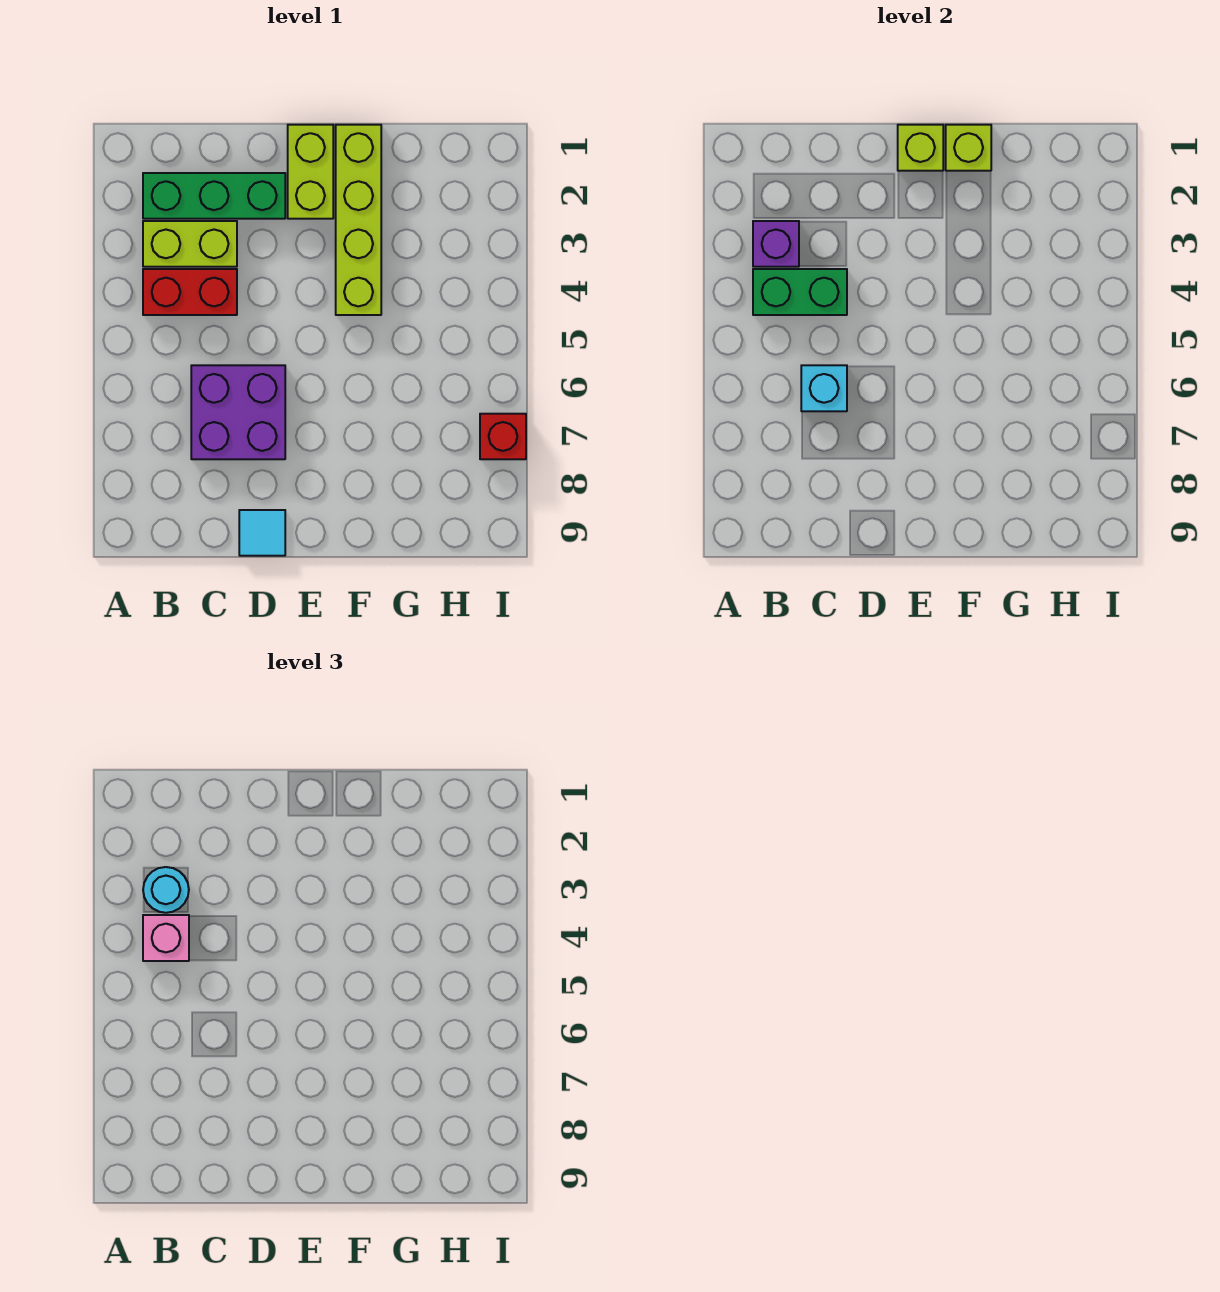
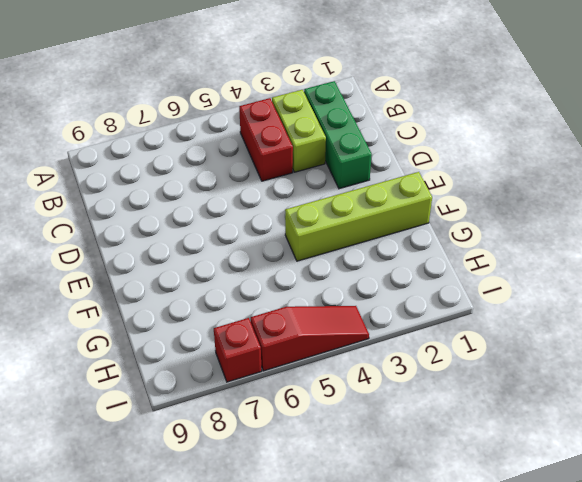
red slope I4:I6 level 1 top 6 -> none
none -> purple brick C6:D7 level 1
none -> cyan tile D9 level 1
none -> lime brick E1:E2 level 1

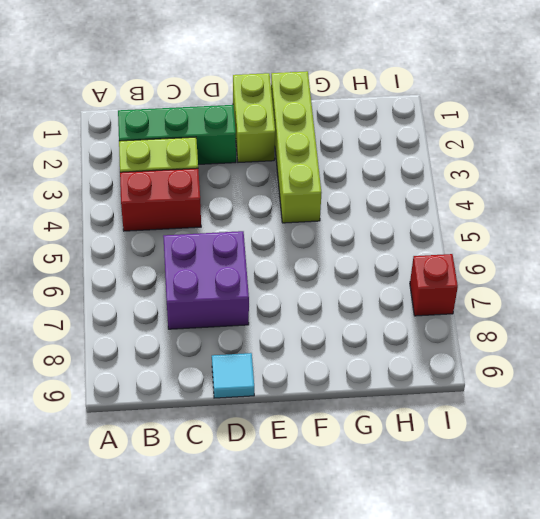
none -> purple brick B3 level 2
none -> green brick B4:C4 level 2
none -> cyan brick C6 level 2

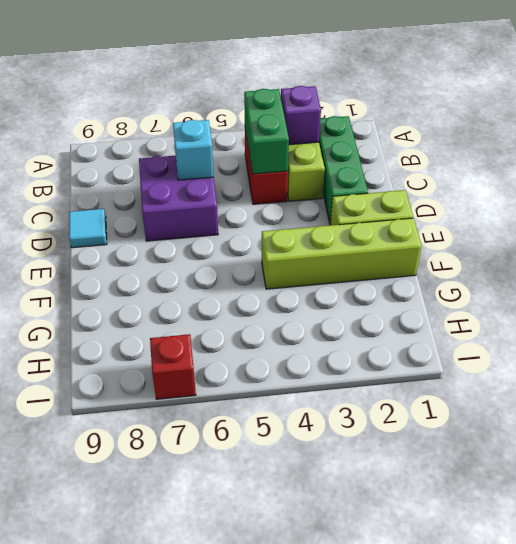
none -> lime brick E1 level 2
none -> lime brick F1 level 2
none -> cyan round brick B3 level 3

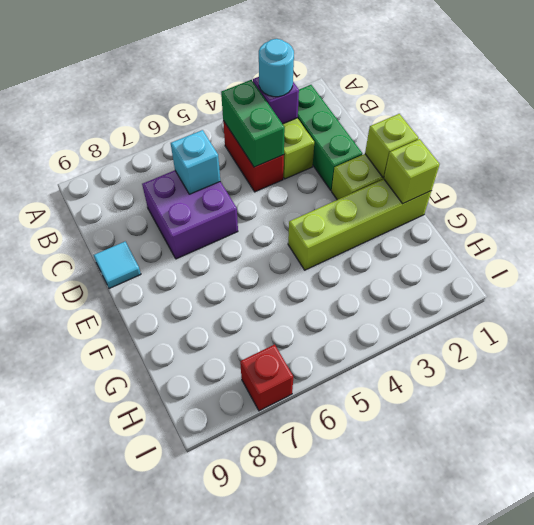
none -> pink brick B4 level 3

